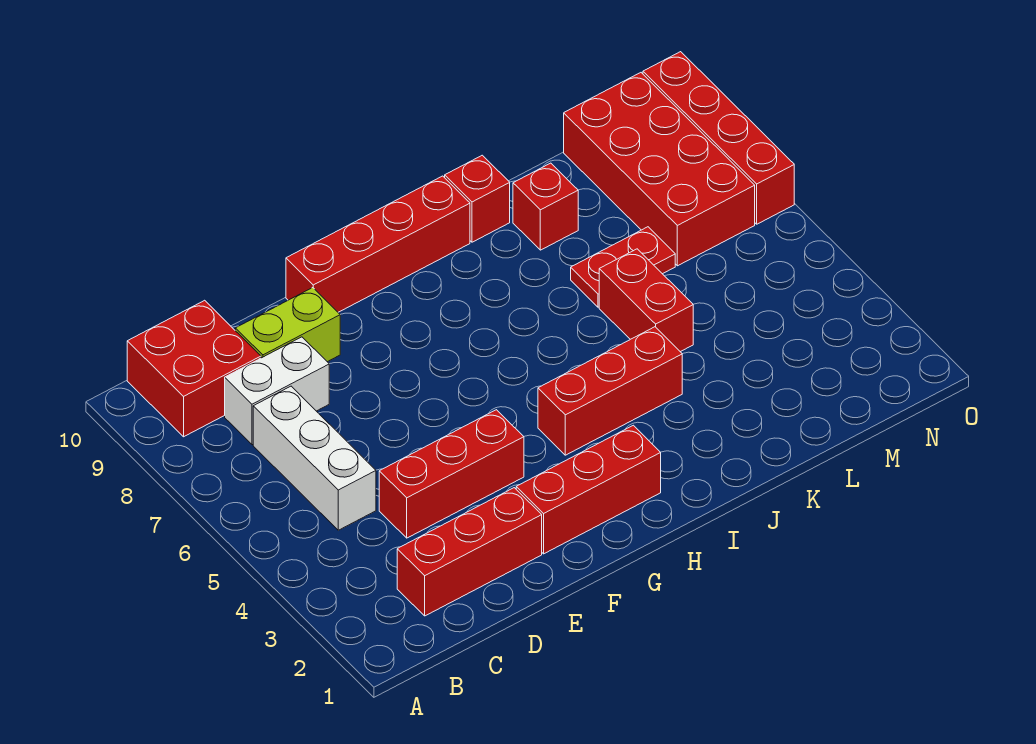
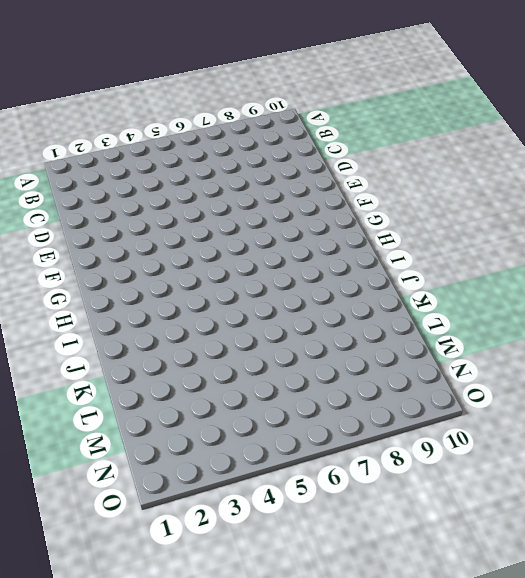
none -> red brick B9:C10 level 1
none -> red brick C2:E2 level 1
none -> white brick C5:C7 level 1

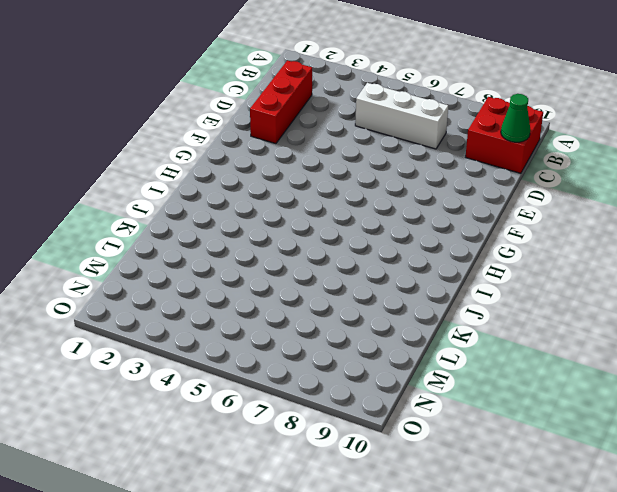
green cone C10 level 2 -> none
none -> white brick C8:D8 level 1
none -> red brick D4:F4 level 1
none -> lime brick D9:E9 level 1

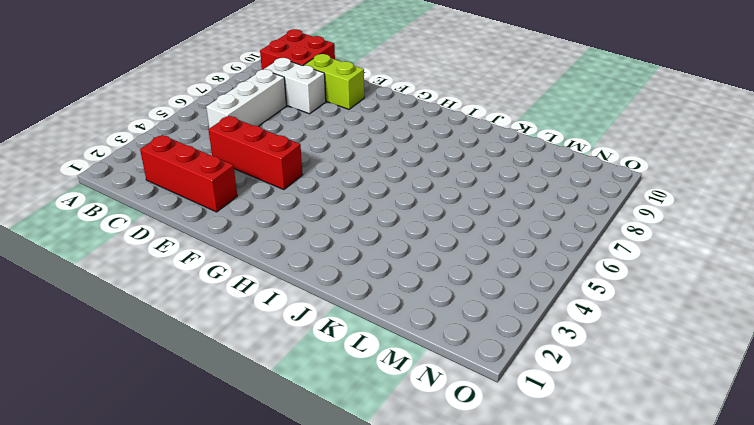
none -> red brick F2:H2 level 1
none -> red brick F10:I10 level 1
none -> red brick H4:J4 level 1

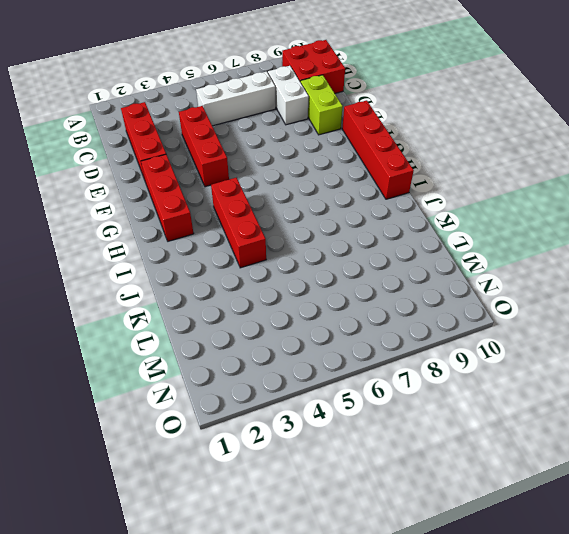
none -> red brick J10 level 1
none -> red brick K5:K6 level 1
none -> red plate K7:L7 level 1

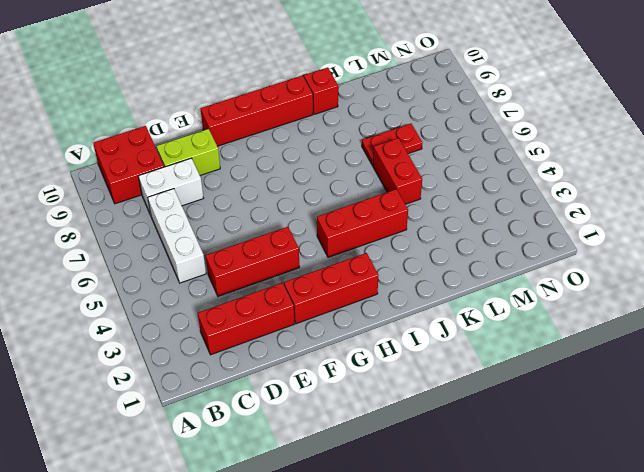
none -> red brick K9 level 1
none -> red brick M7:N10 level 1
none -> red brick O7:O10 level 1

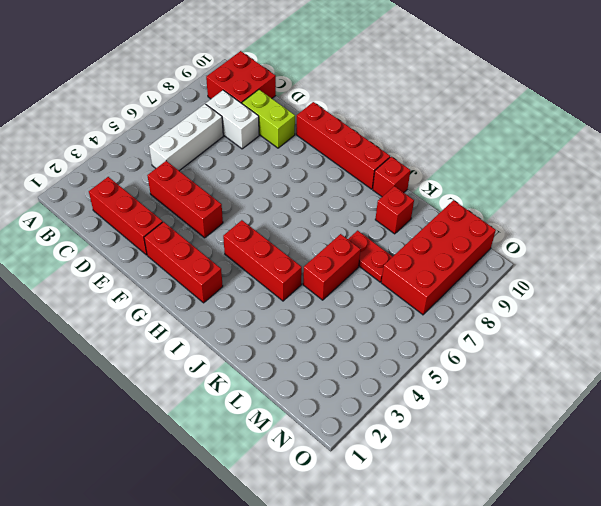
none -> red brick O7:O10 level 1

